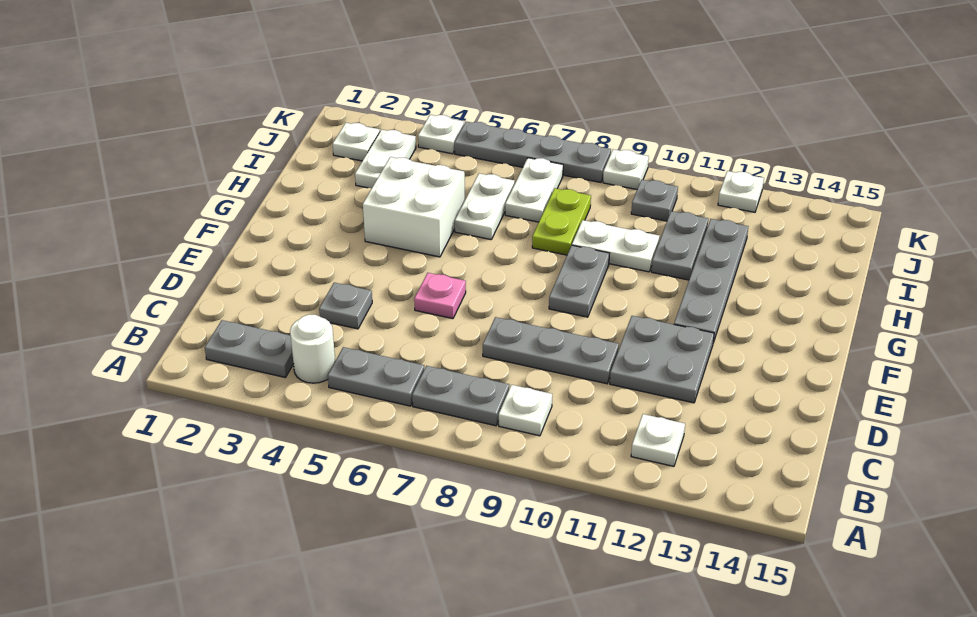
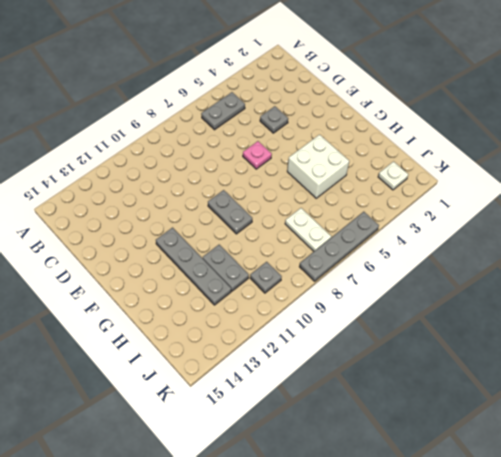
none -> grey plate B2:B3 level 1
none -> white round brick B4 level 1
none -> grey plate B7:B8 level 1

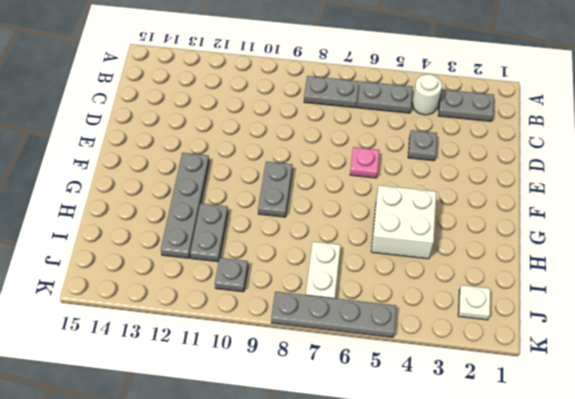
none -> white plate B9 level 1
none -> white plate B12 level 1
none -> grey plate D8:D10 level 1

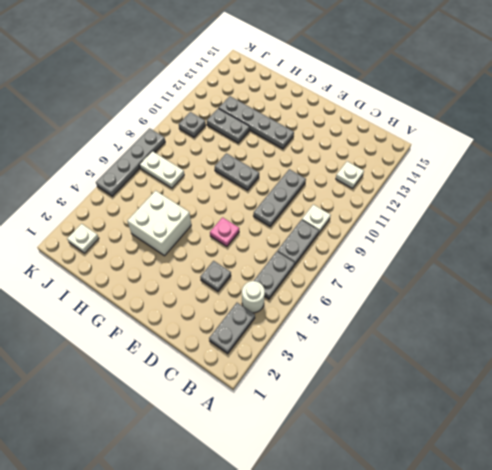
none -> grey plate D11:E12 level 1
none -> white plate H6:I6 level 1
none -> lime plate H8:I8 level 1

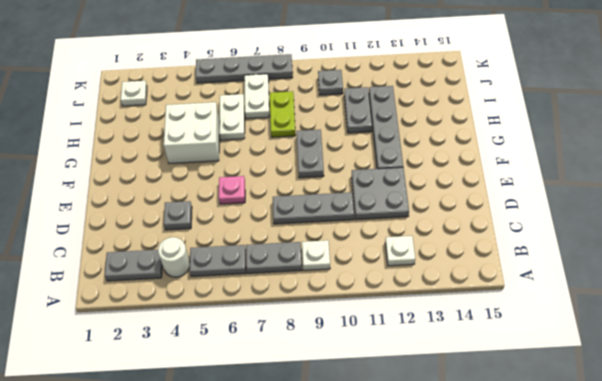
none -> white plate H9:H10 level 1
none -> white plate I3:J3 level 1
none -> white plate K4 level 1

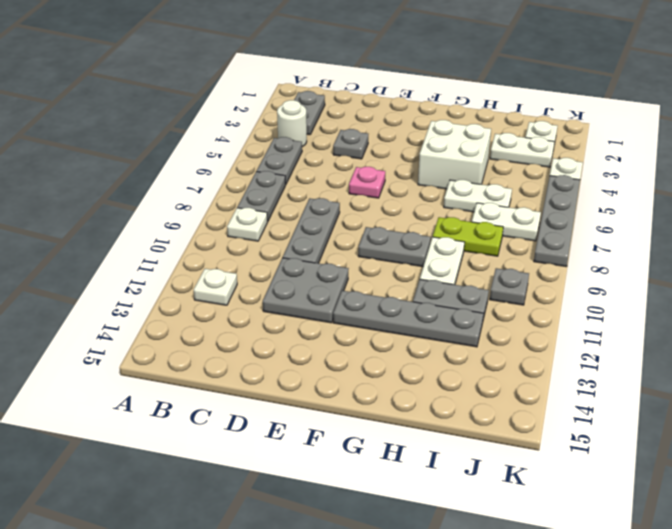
none -> white plate K9 level 1
none -> white plate K12 level 1

